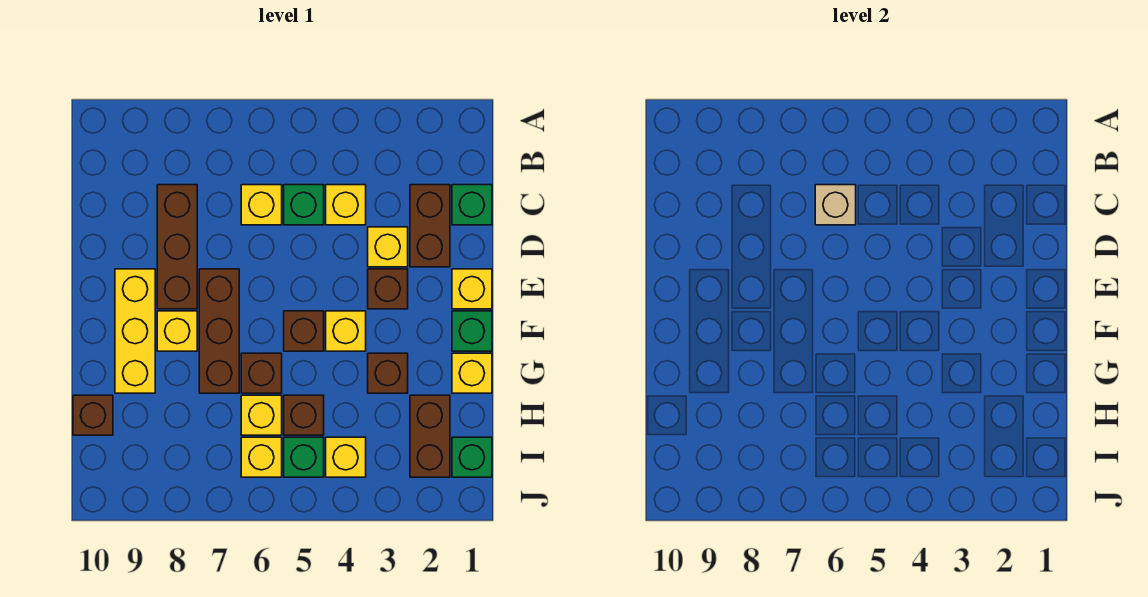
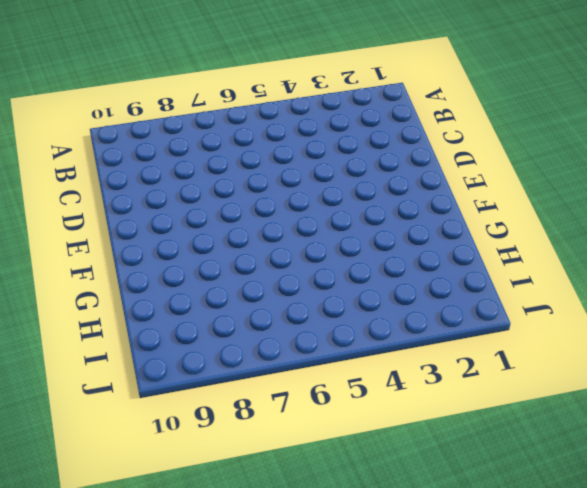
none -> green brick C1 level 1
none -> brown brick C2:D2 level 1
none -> yellow brick C4 level 1

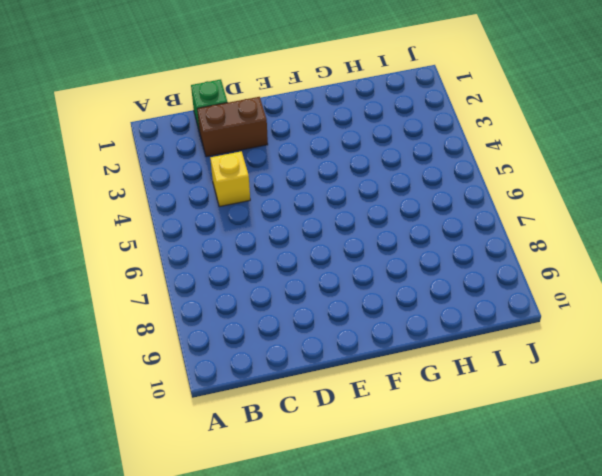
none -> green brick C5 level 1
none -> yellow brick C6 level 1
none -> brown brick C8:E8 level 1

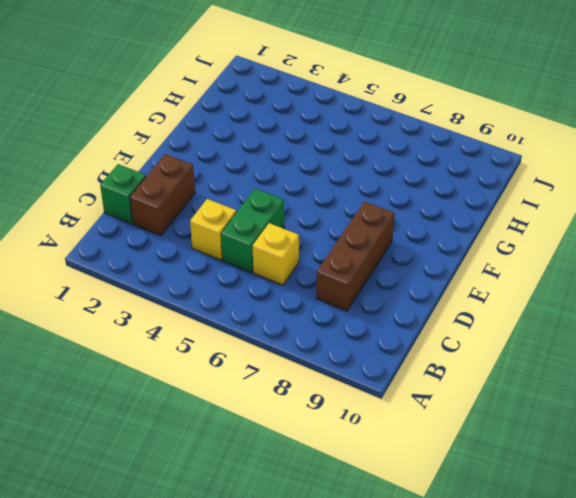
green brick C5:D5 level 1 -> green brick C5 level 1
none -> yellow brick D3 level 1
none -> yellow brick E1 level 1
none -> brown brick E3 level 1

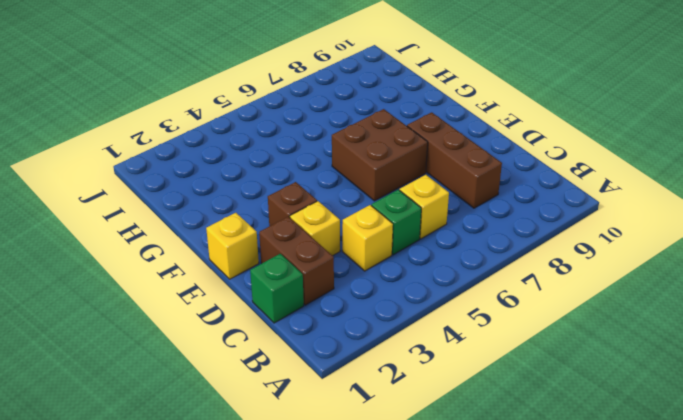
brown brick E6:F7 level 1 -> brown brick E7:G7 level 1
none -> yellow brick E9:G9 level 1
none -> green brick F1 level 1
none -> yellow brick F4 level 1

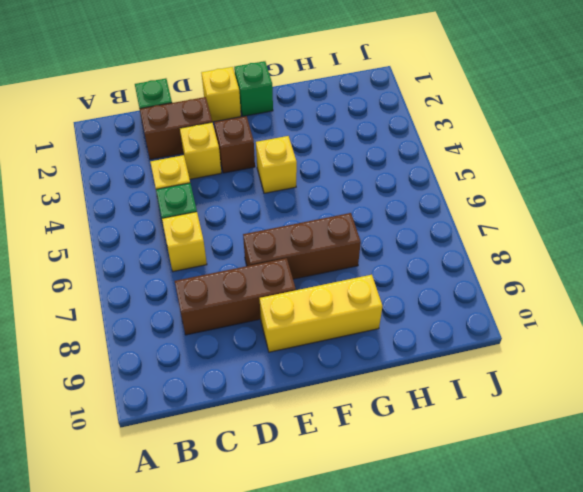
none -> brown brick F5 level 1
none -> yellow brick F8 level 1
none -> yellow brick G1 level 1

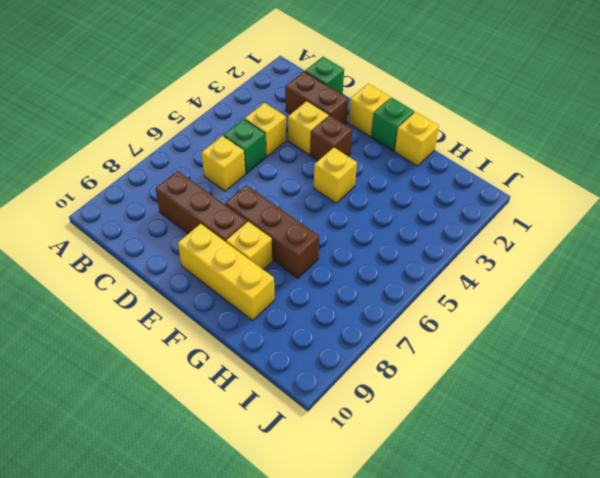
none -> brown brick F5 level 1
none -> brown brick G3 level 1
none -> brown brick G6 level 1

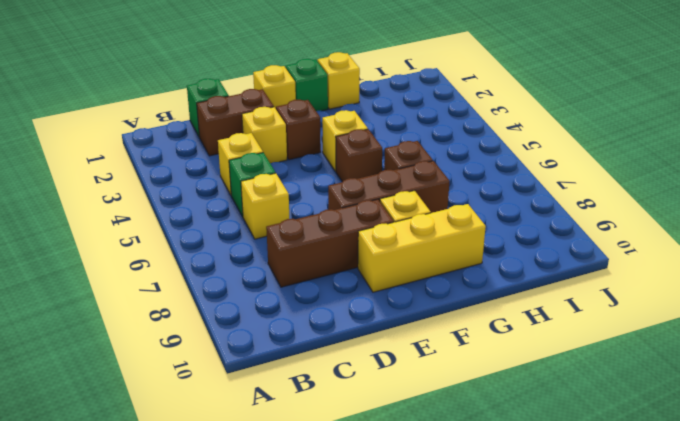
none -> brown brick G3 level 1
none -> brown brick H2:I2 level 1
none -> brown brick H5 level 1

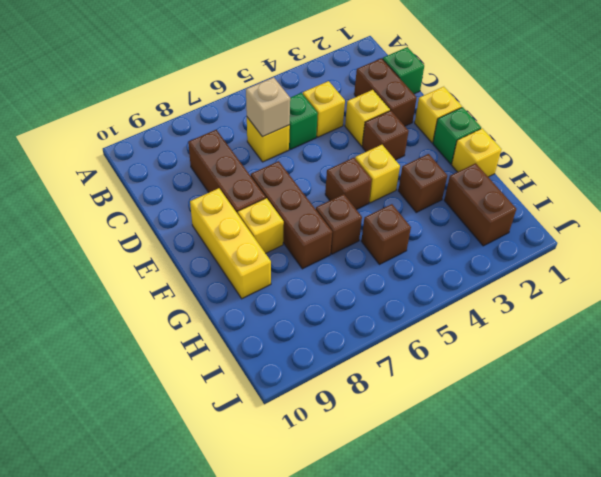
none -> yellow brick H6 level 1
none -> brown brick H10 level 1
none -> green brick I1 level 1

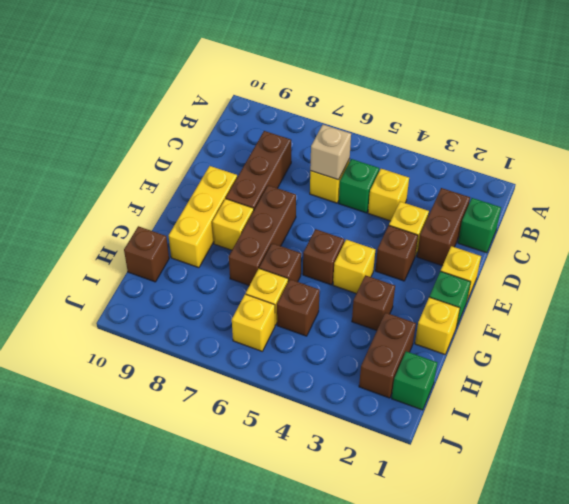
none -> yellow brick I4 level 1
none -> green brick I5 level 1

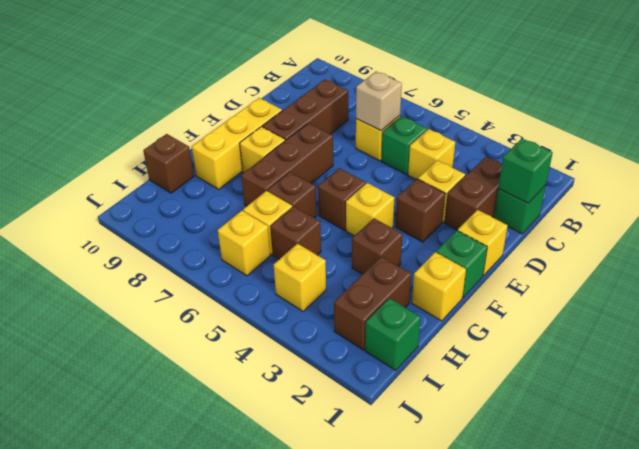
green brick C1 level 2 -> green brick I5 level 1

